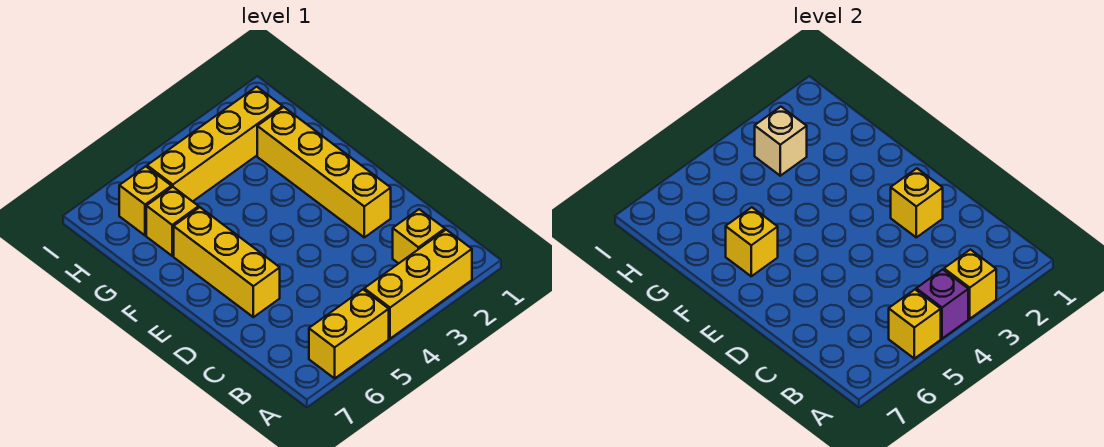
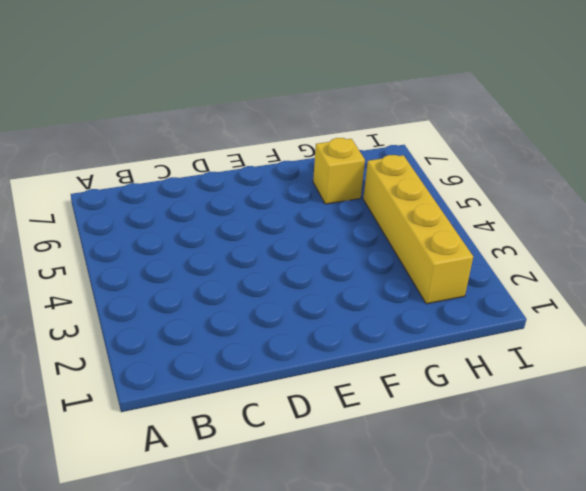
none -> yellow brick A2:A4 level 1
none -> yellow brick A5:A6 level 1
none -> yellow brick B2 level 1

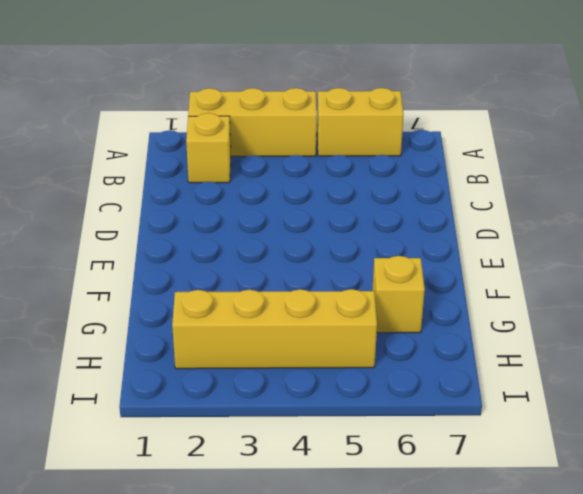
none -> yellow brick D2:G2 level 1
none -> yellow brick D6:F6 level 1
none -> yellow brick H6 level 1

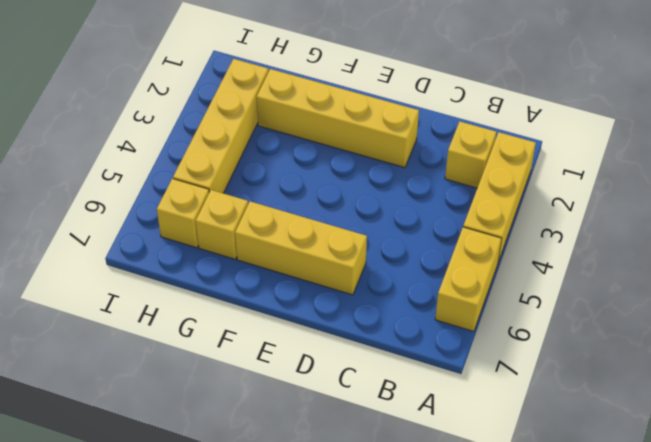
none -> yellow brick A3 level 2
none -> purple brick A4 level 2
none -> yellow brick A5 level 2

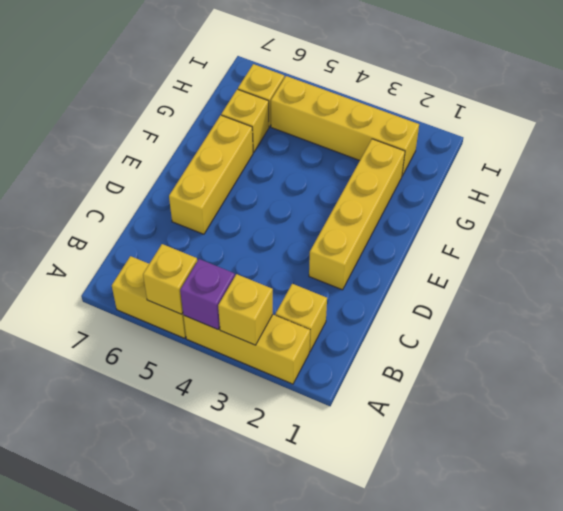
none -> yellow brick D2 level 2
none -> yellow brick F6 level 2
none -> tan brick H3 level 2

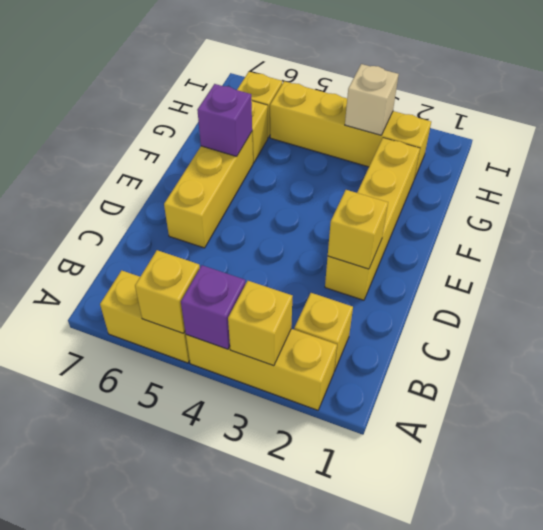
purple brick F6 level 2 -> yellow brick F6 level 2

